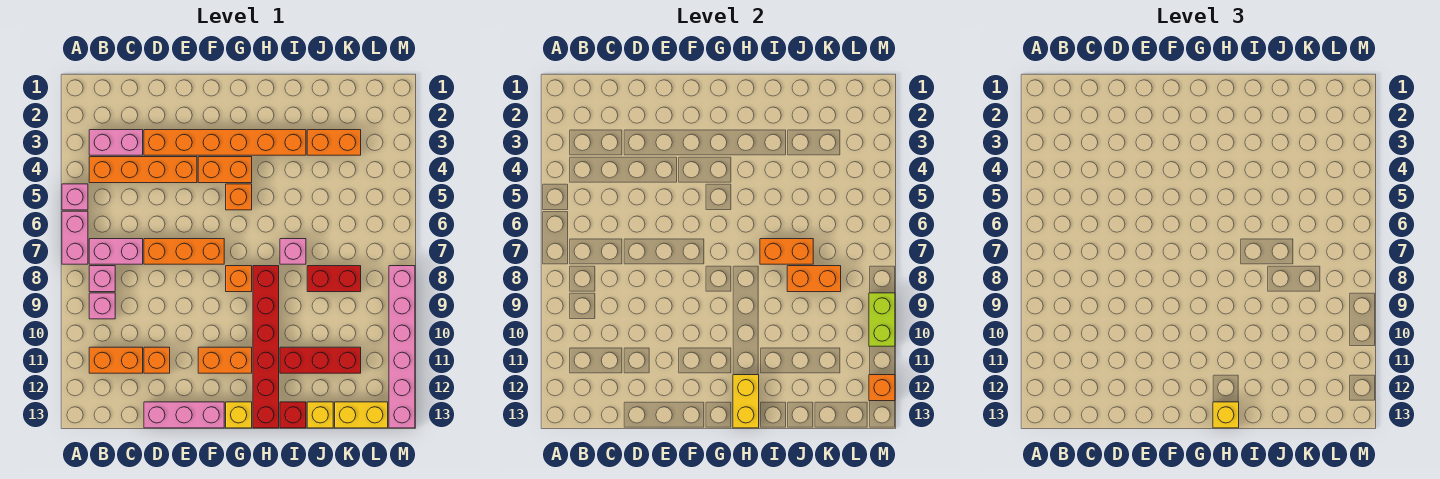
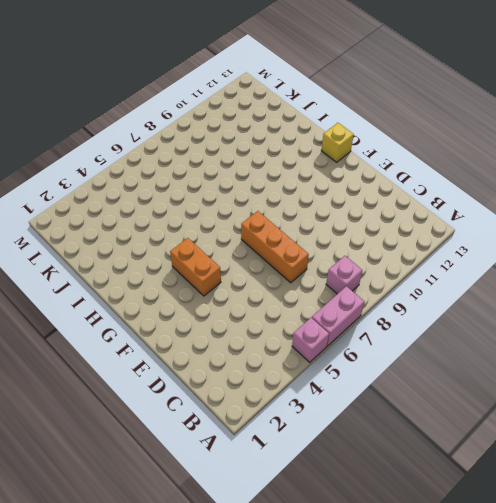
none -> pink brick B3:C3 level 1
none -> orange brick B4:E4 level 1
none -> pink brick B7:C7 level 1
none -> pink brick B9 level 1

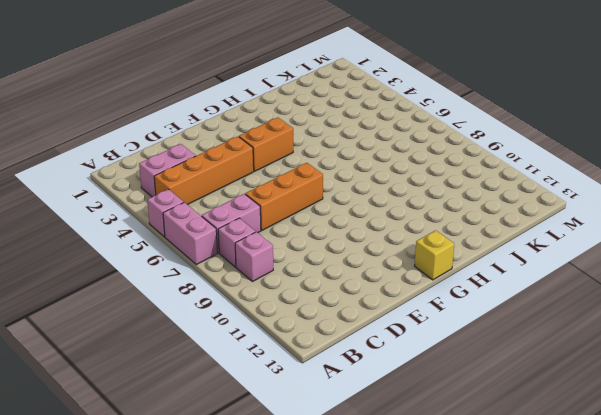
none -> orange brick B11:C11 level 1
none -> orange brick D3:I3 level 1
none -> orange brick D11 level 1
none -> pink brick D13:F13 level 1

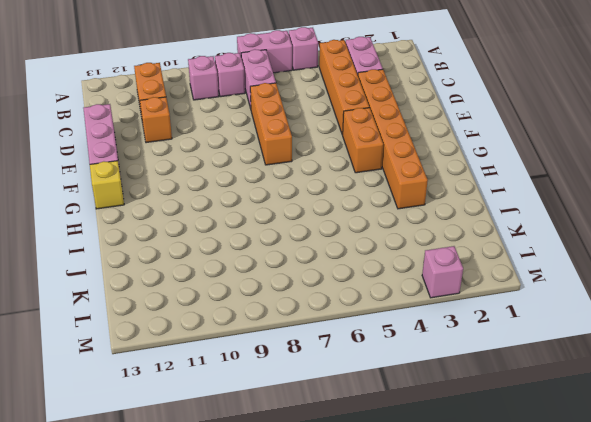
pink brick M3 level 1 -> pink brick I7 level 1
none -> orange brick F11:G11 level 1
none -> orange brick G5 level 1
none -> orange brick G8 level 1
none -> red brick H8:H13 level 1

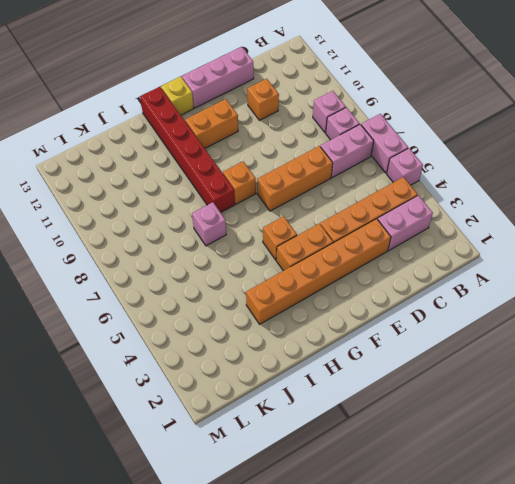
none -> orange brick B11:C11 level 1
none -> red brick I11:K11 level 1
none -> red brick I13 level 1
none -> orange brick J3:K3 level 1

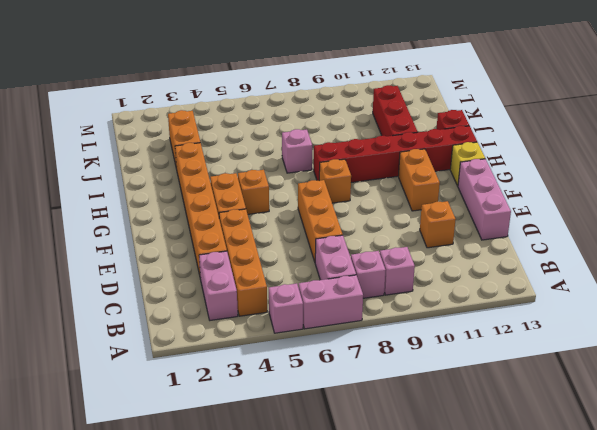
none -> orange brick B11:C11 level 1
none -> red brick J8:K8 level 1
none -> yellow brick J13 level 1
none -> yellow brick K13:L13 level 1

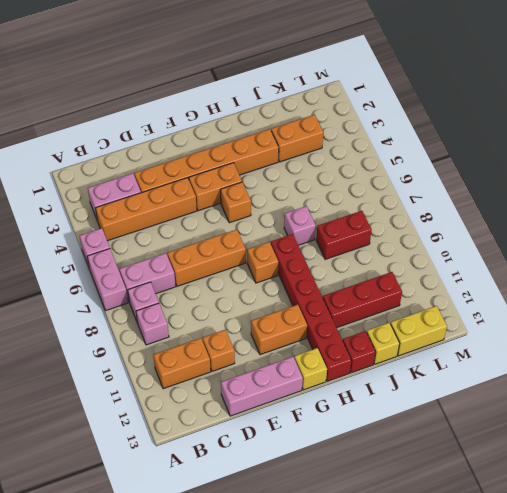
none -> pink brick M8:M13 level 1
none -> yellow brick H12:H13 level 2
none -> orange brick I7:J7 level 2
none -> orange brick J8:K8 level 2

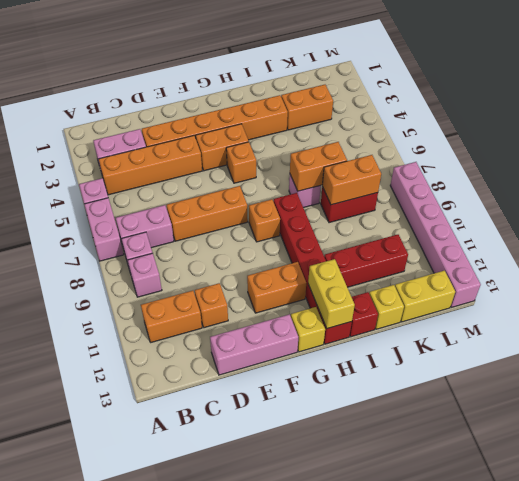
none -> lime brick M9:M10 level 2
none -> orange brick M12 level 2
none -> yellow brick H13 level 3

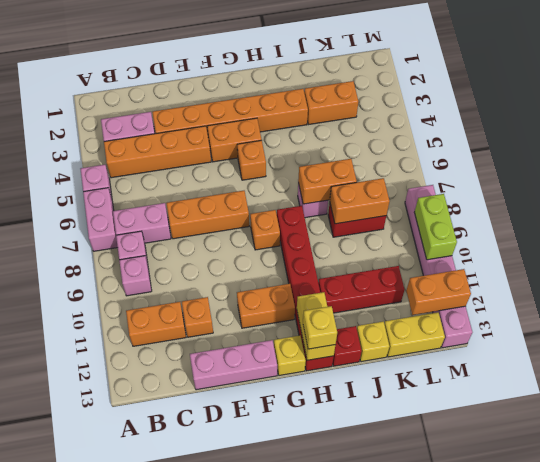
orange brick L12:M12 level 2 -> orange brick M12 level 2

